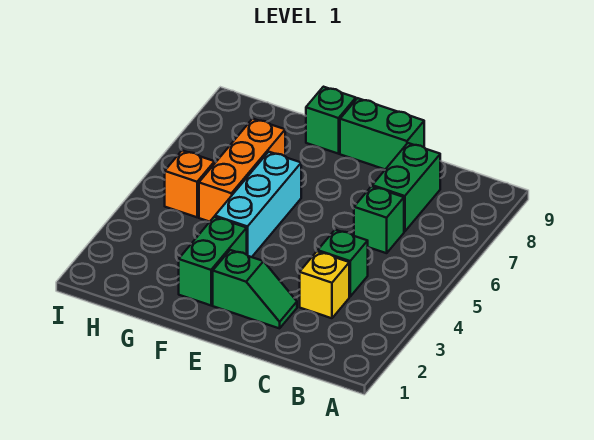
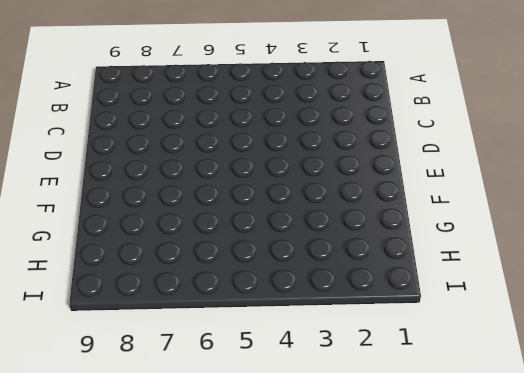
none -> yellow brick C3 level 1
none -> green brick C4 level 1

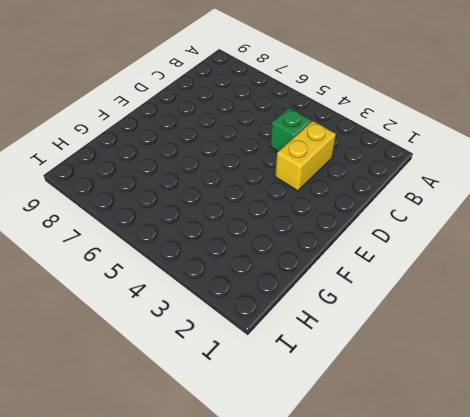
yellow brick C3:D3 level 1 -> yellow brick C3 level 1
none -> green brick C6 level 1
none -> green brick C7:C8 level 1

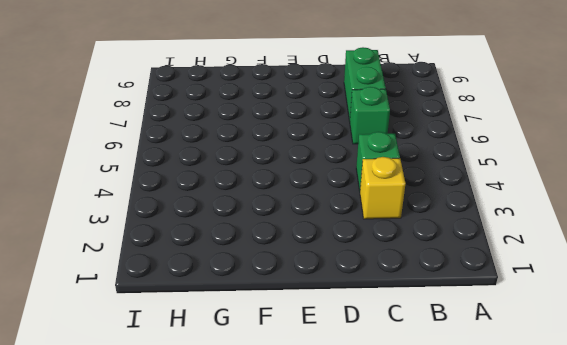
none -> green slope D2:E2 level 1 top E
none -> green brick D9:E9 level 1

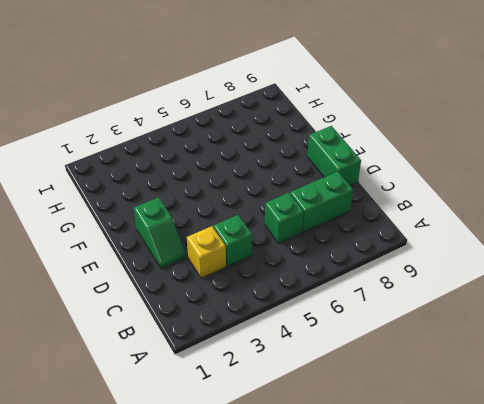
none -> green brick F2:F3 level 1
none -> cyan brick F4:F6 level 1

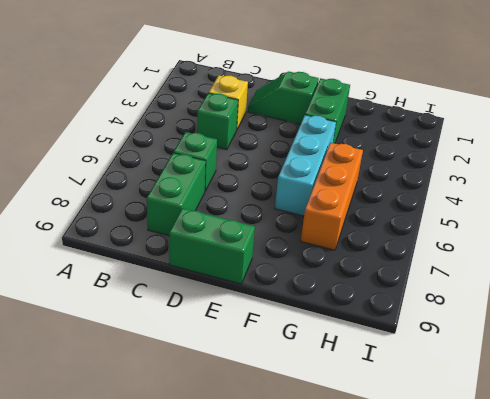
none -> green brick F9 level 1
none -> orange brick H5 level 1

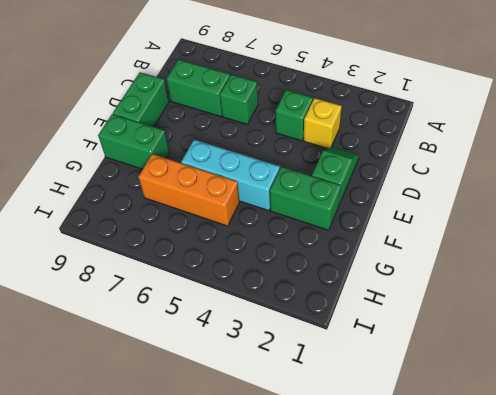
green brick F8:F9 level 1 -> green brick F9 level 1
none -> orange brick H5 level 1

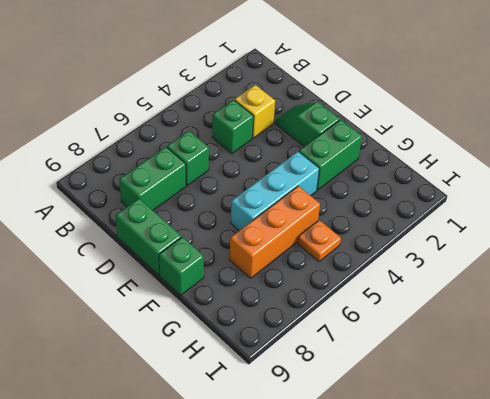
orange plate H5 level 1 -> orange brick H5 level 1

